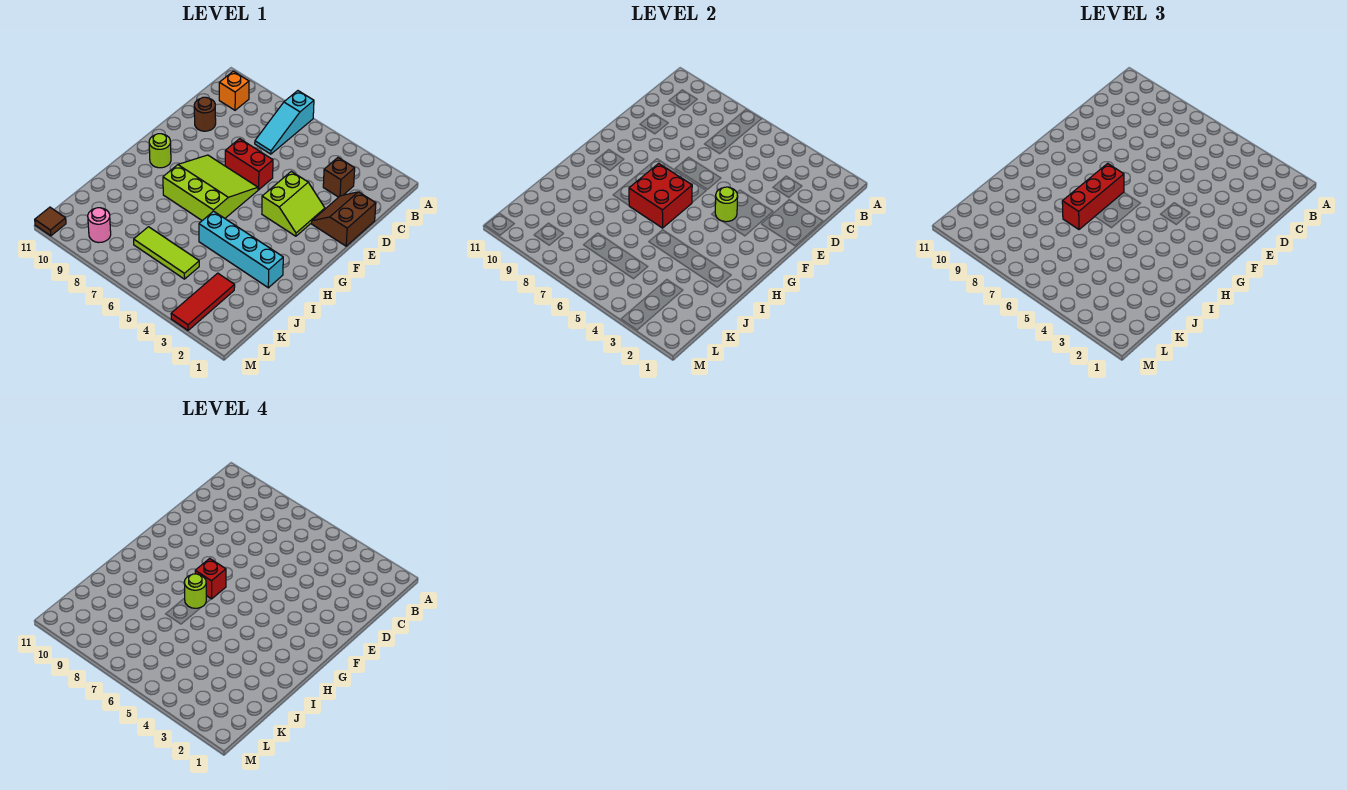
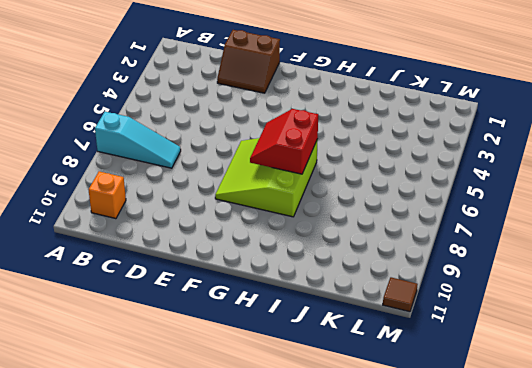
red slope G6:H7 level 2 top H -> red brick G6:H7 level 2
none -> brown brick C3 level 1
none -> brown round brick D10 level 1
none -> lime slope E3:F4 level 1 top 4

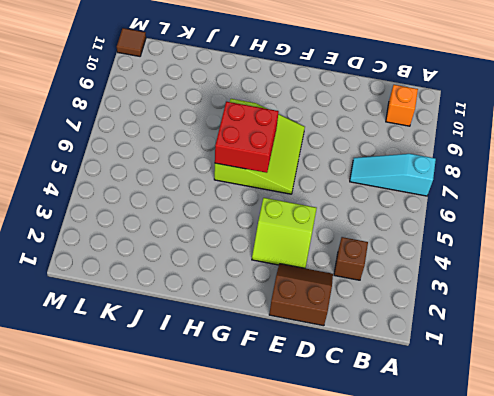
none -> brown round brick D10 level 1
none -> red brick E6:E7 level 1
none -> lime round brick G10 level 1

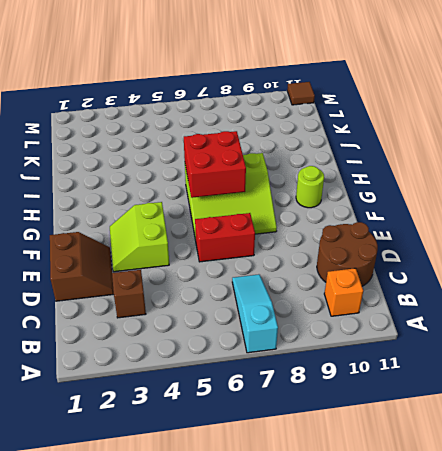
brown round brick C10:D11 level 1 -> brown round brick D10 level 1
none -> cyan brick I2:I5 level 1
none -> red tile K3:M3 level 1
none -> lime tile K5:K7 level 1

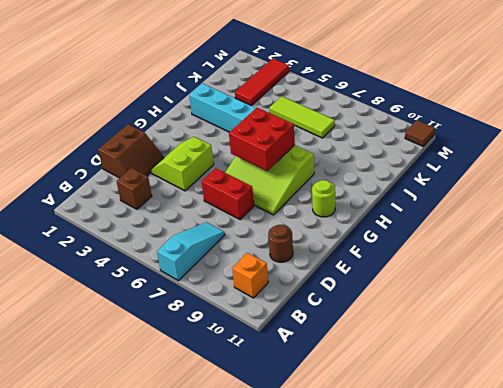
none -> pink round brick L9 level 1
none -> lime round brick F4 level 2
none -> red brick G7:I7 level 3

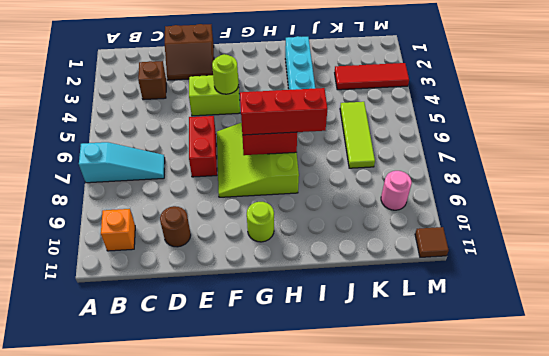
none -> red brick G7 level 4
none -> lime round brick H7 level 4

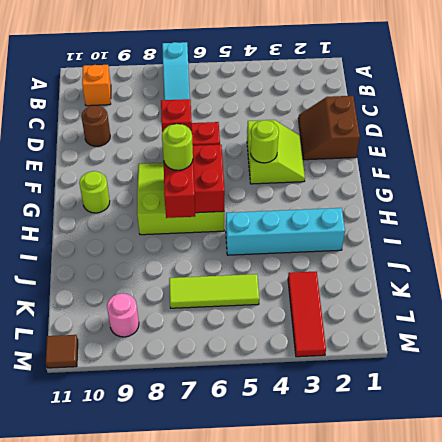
none -> brown brick C3 level 1

